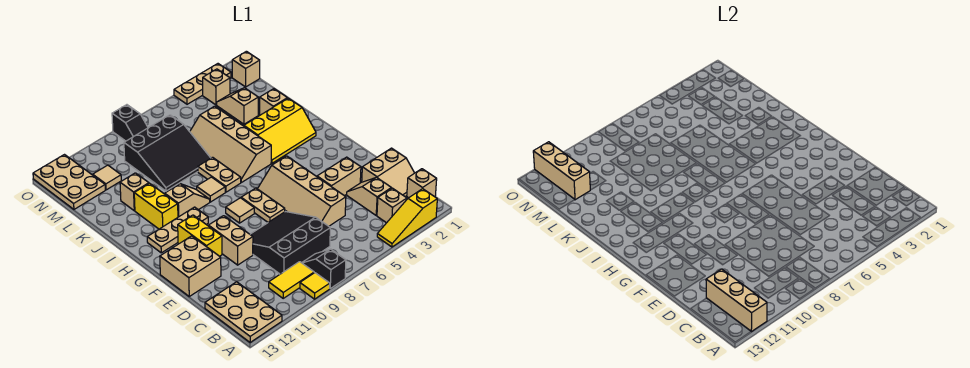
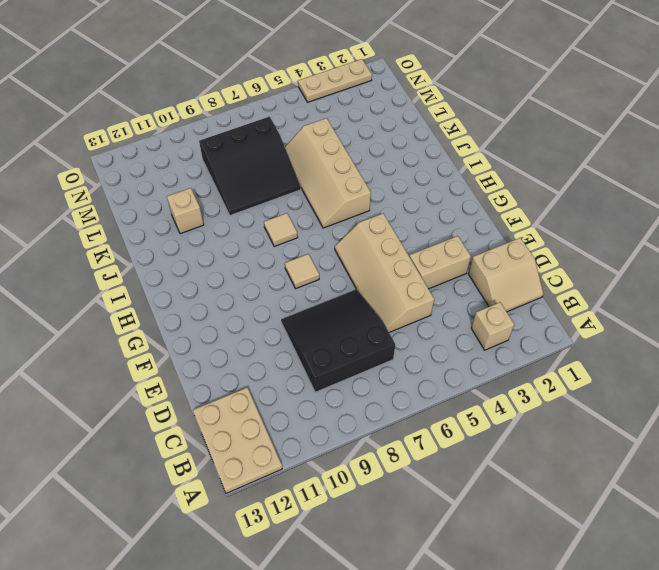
none -> yellow slope A2:A4 level 1 top 2
none -> black slope A8:B8 level 1 top A
none -> yellow tile A9 level 1
none -> tan brick B1 level 1

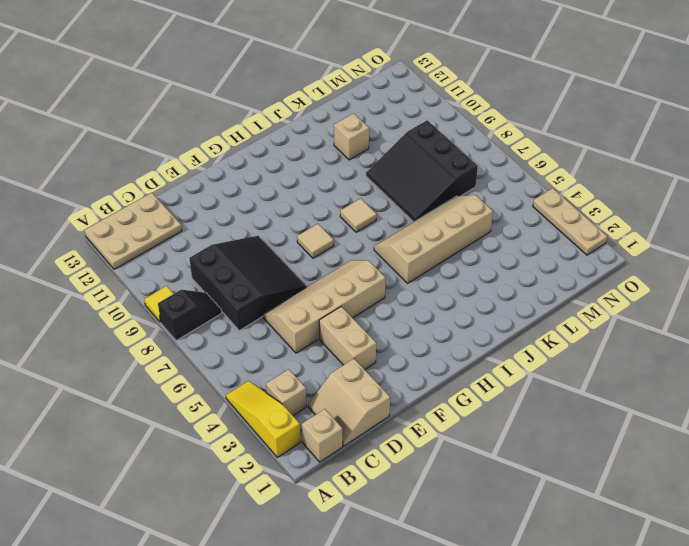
none -> yellow tile B9:B10 level 1
none -> tan slope C3:D3 level 1 top C
none -> tan brick E10:F10 level 1
none -> tan brick E12:F13 level 1

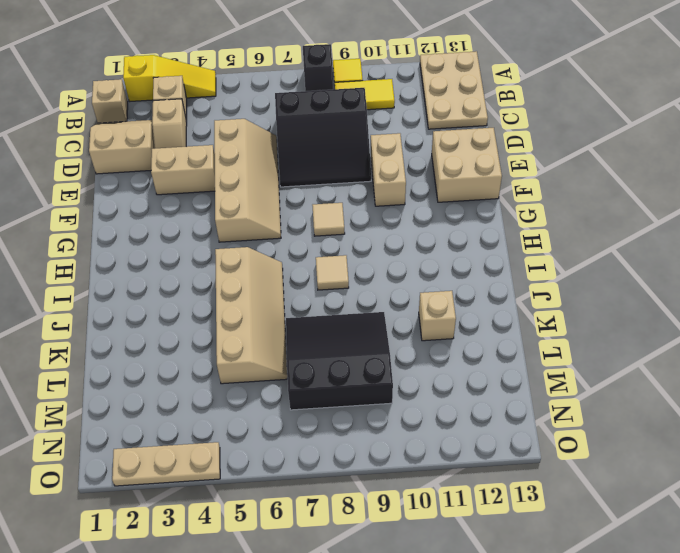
none -> tan plate F7:G7 level 1
none -> yellow brick F11:G11 level 1
none -> tan plate H10:H12 level 1
none -> yellow slope I2:J4 level 1 top J

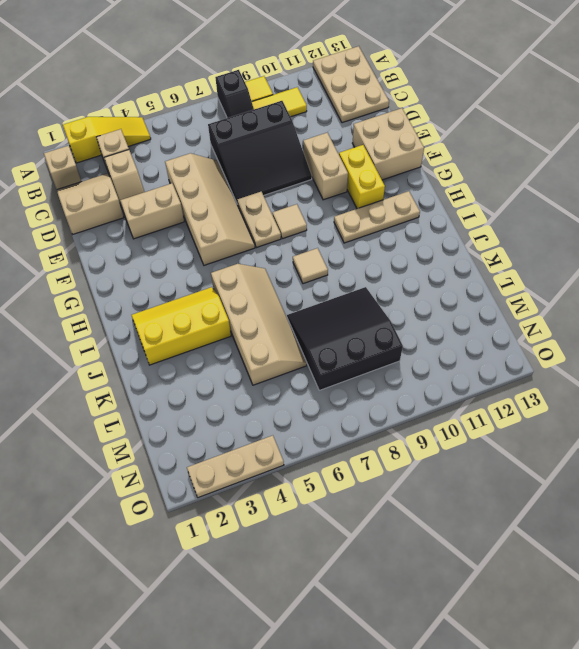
none -> tan plate I7:J7 level 1
none -> tan slope I9:I10 level 1 top 10
none -> yellow brick I11:J11 level 1
none -> tan brick K2 level 1

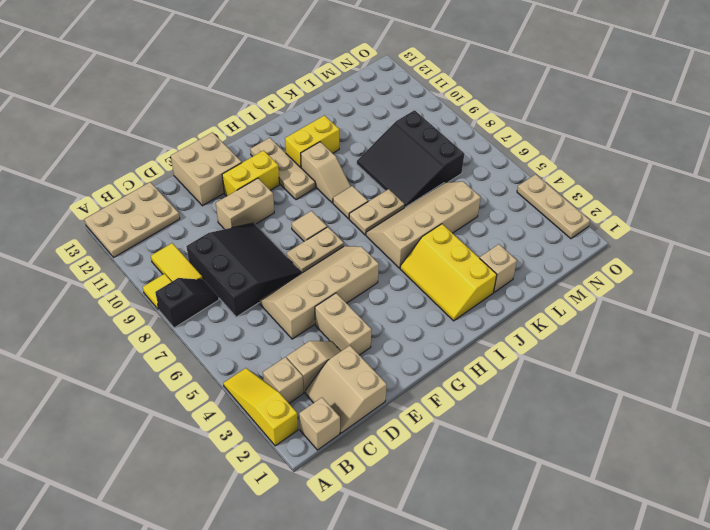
none -> tan brick K11 level 1
none -> tan slope L3:M3 level 1 top L
none -> tan tile M11 level 1
none -> tan plate M12:O13 level 1

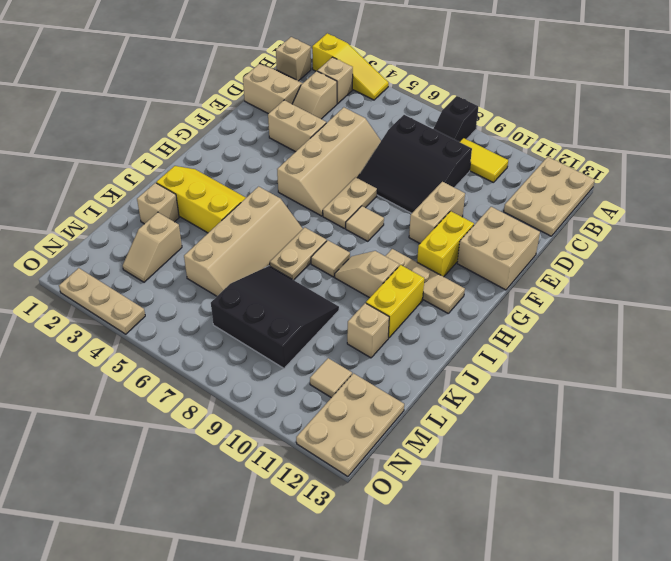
none -> yellow tile A9 level 1
none -> tan brick N1 level 1
none -> tan brick N3 level 1
none -> black slope N8:O8 level 1 top O

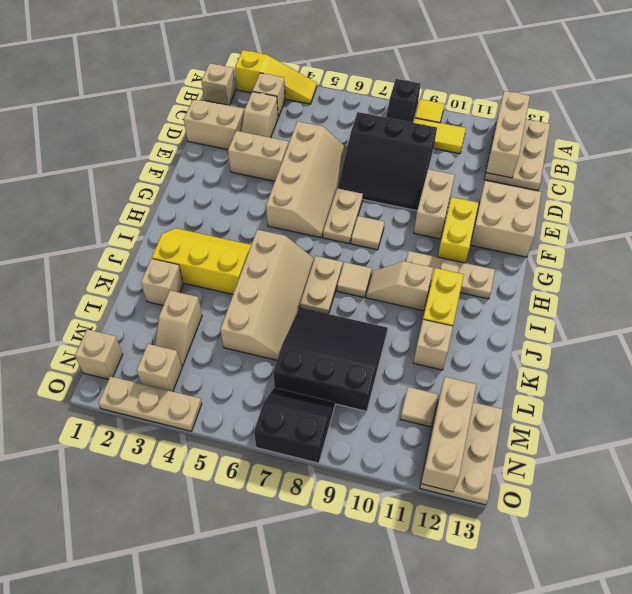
black slope N7:O8 level 1 top O -> black slope N8:O8 level 1 top O

